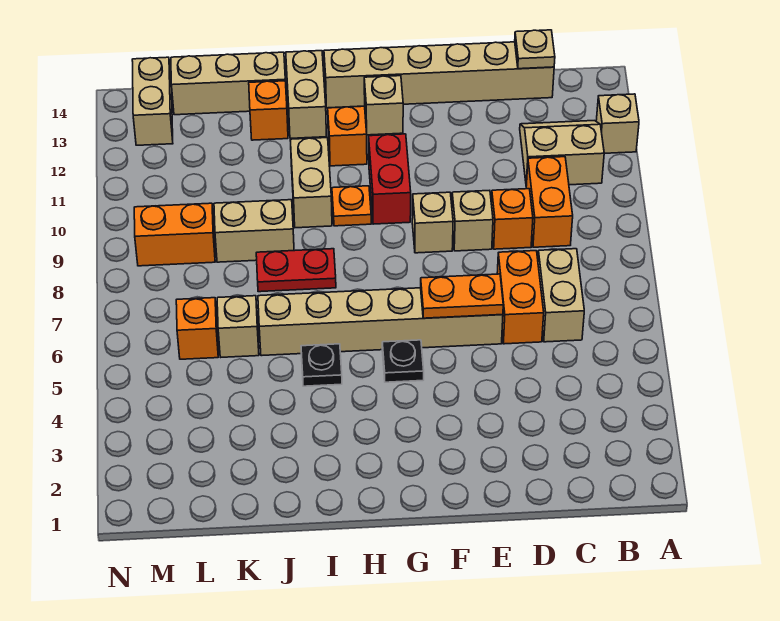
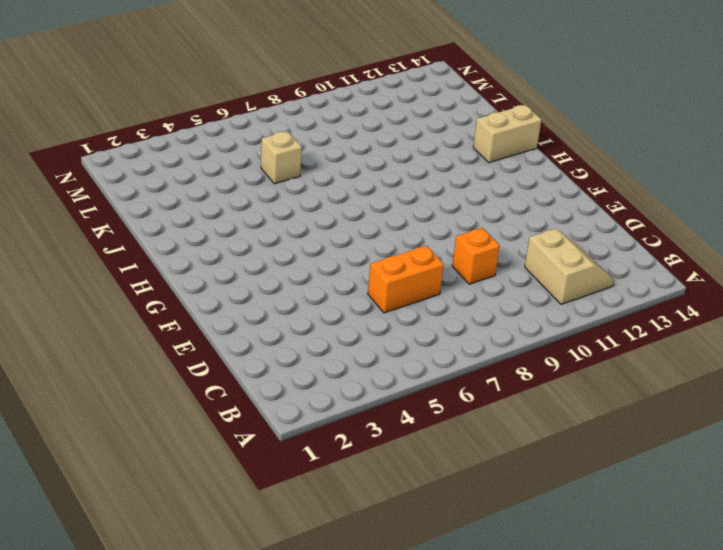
none -> tan brick A12 level 1
none -> tan brick C6:C7 level 1
none -> orange brick C9:C10 level 1

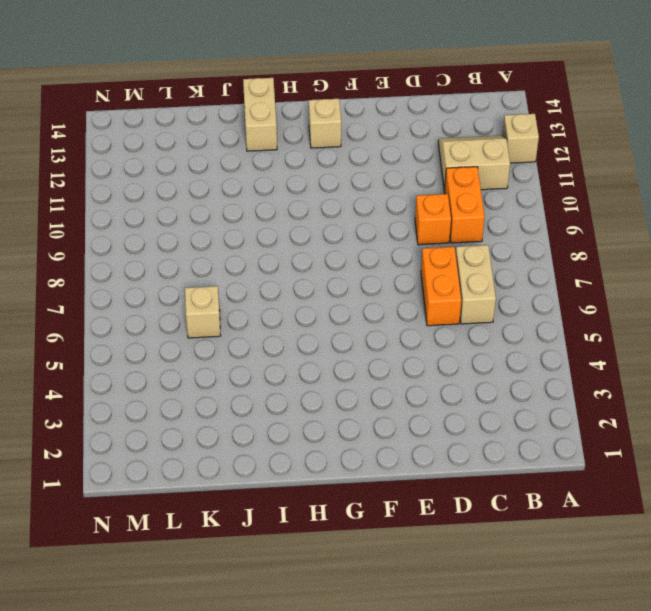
none -> tan brick C14:H14 level 1
none -> tan brick E6:J6 level 1
none -> tan brick E9 level 1

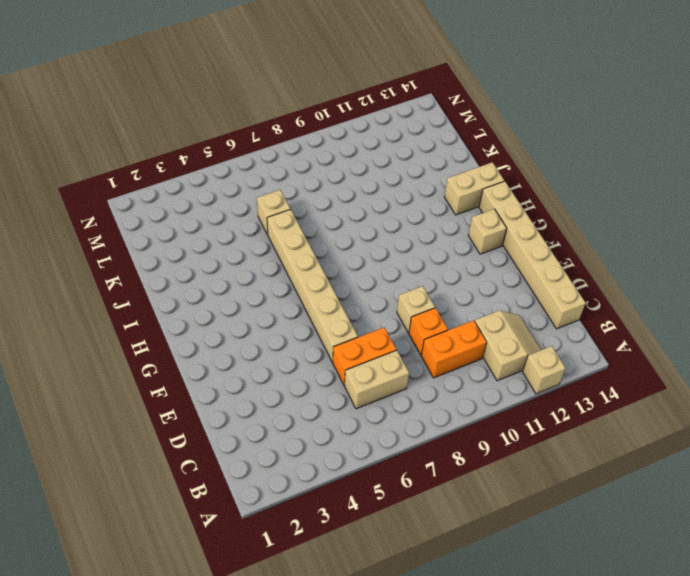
none -> tan brick F9 level 1
none -> black plate G5 level 1
none -> red brick G10:G11 level 1

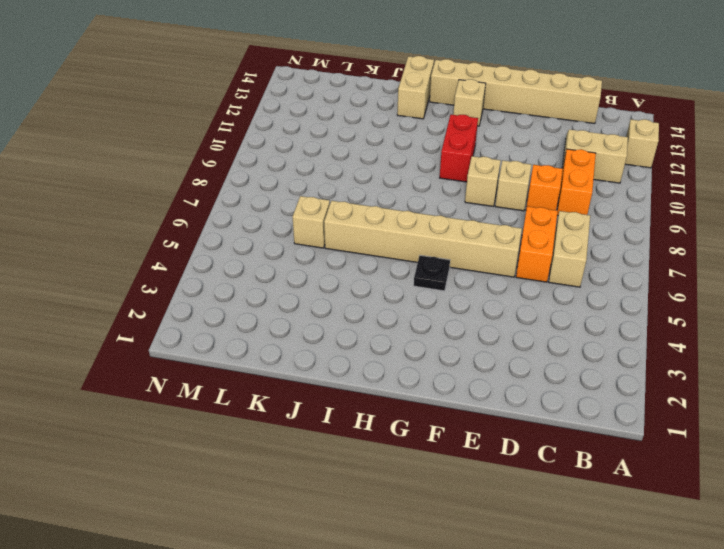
none -> orange plate H10 level 1
none -> orange brick H12 level 1
none -> black plate I5 level 1

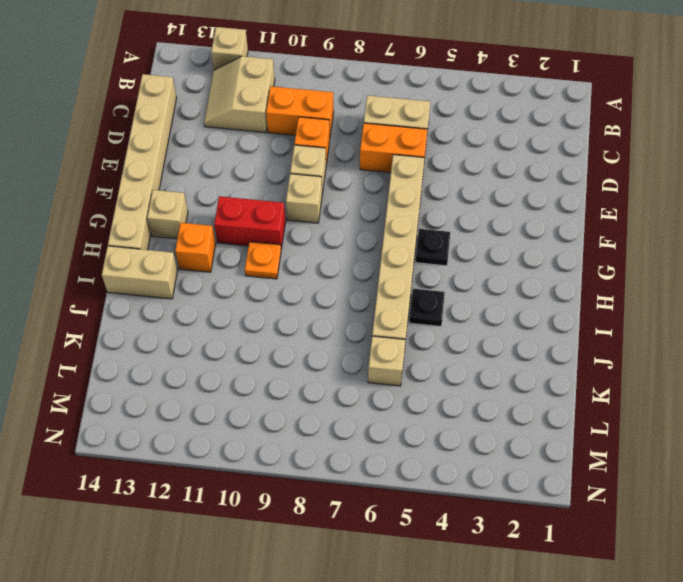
none -> red plate I8:J8 level 1
none -> tan brick I10:I11 level 1
none -> tan brick J9:K9 level 1

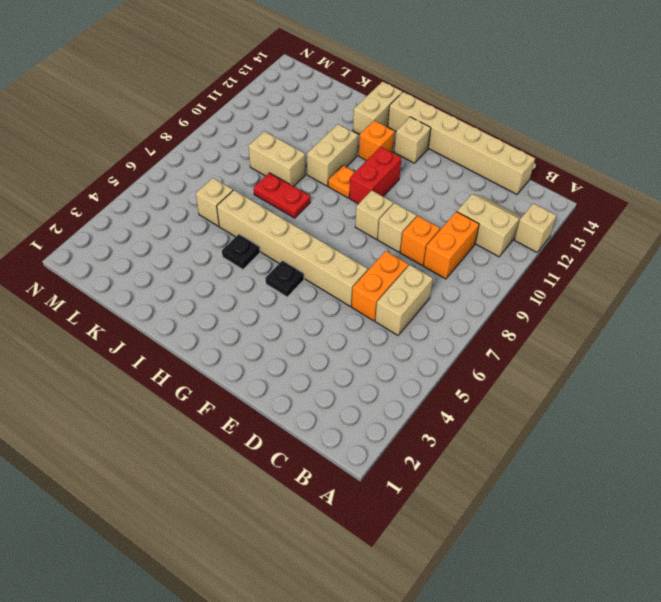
none -> orange brick J13 level 1
none -> tan brick J14:L14 level 1
none -> orange brick L6 level 1

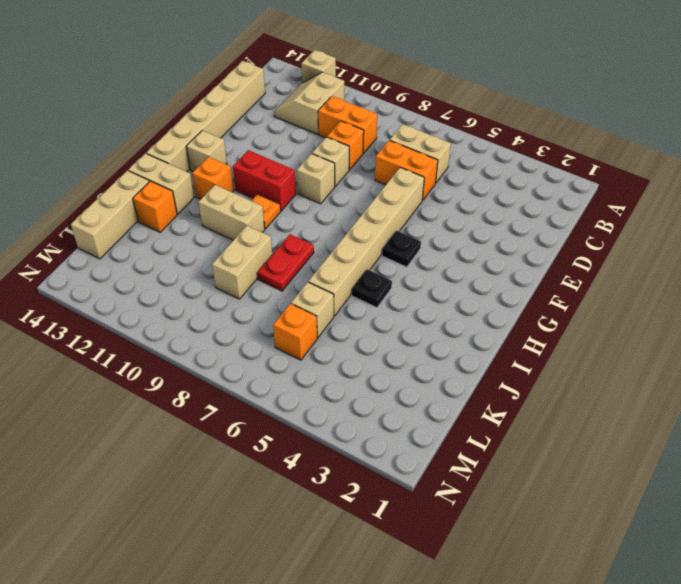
none -> orange brick L9:M9 level 1
none -> tan brick M13:M14 level 1
none -> tan plate C14 level 2

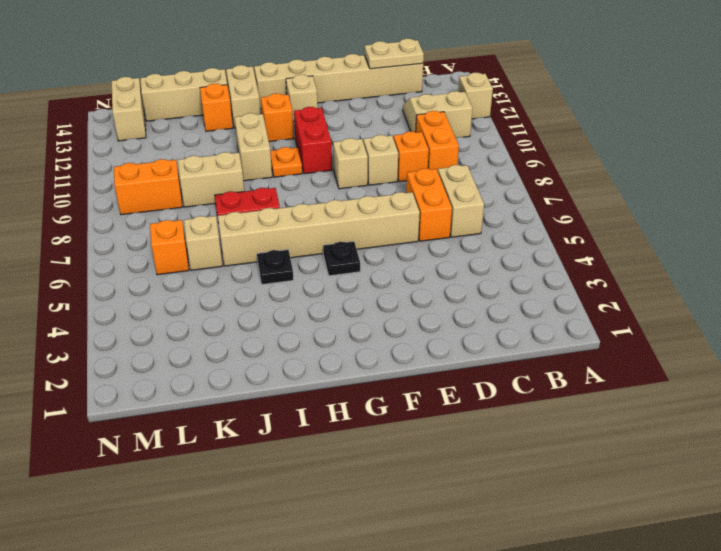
tan plate C14:D14 level 2 -> tan plate C14 level 2
none -> orange plate E6:F6 level 2

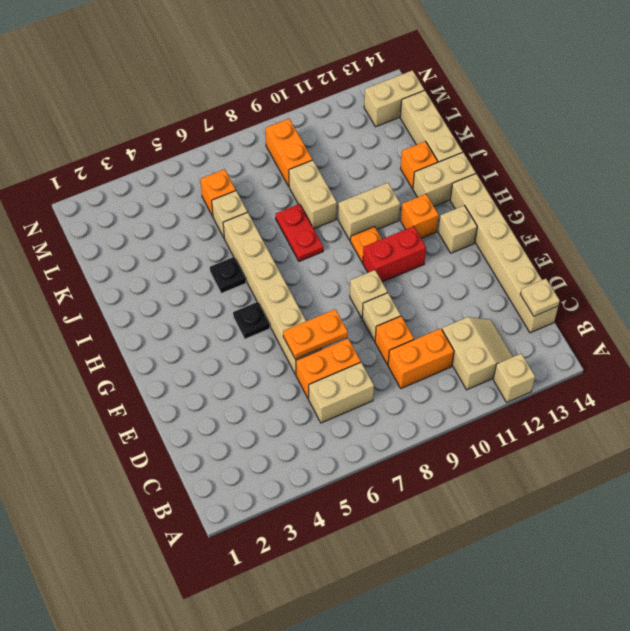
orange plate E6:E7 level 2 -> orange plate E6:F6 level 2

